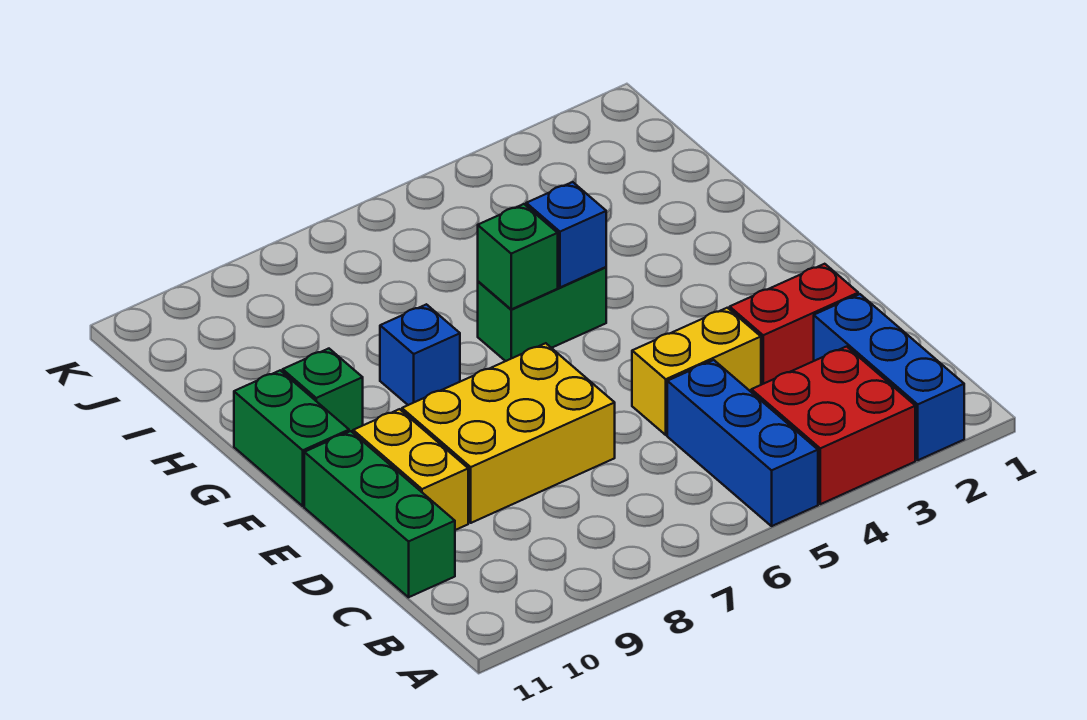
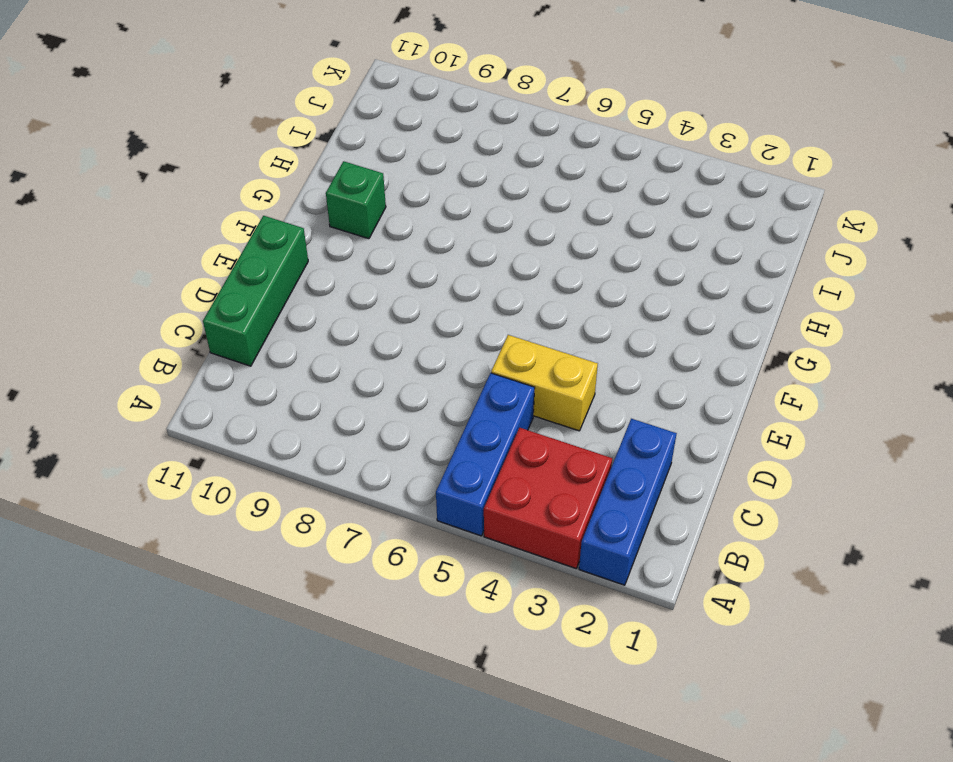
none -> red brick D2:D3 level 1
none -> yellow brick D7:E9 level 1
none -> yellow brick D10:E10 level 1

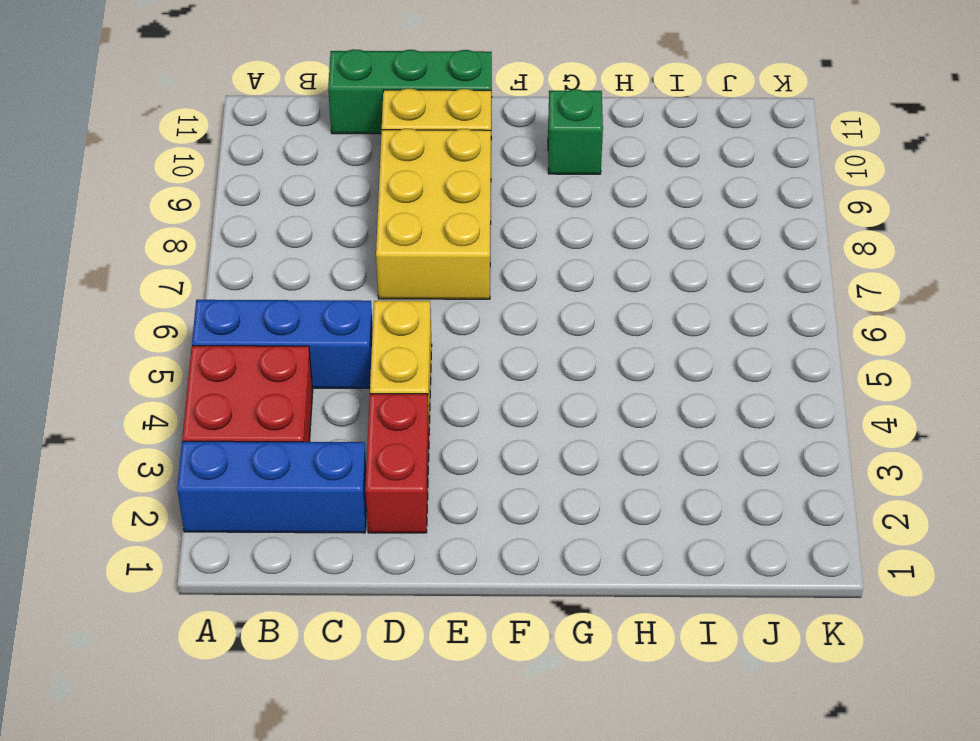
none -> green brick F11:G11 level 1
none -> green brick G5:G6 level 1
none -> blue brick G8 level 1

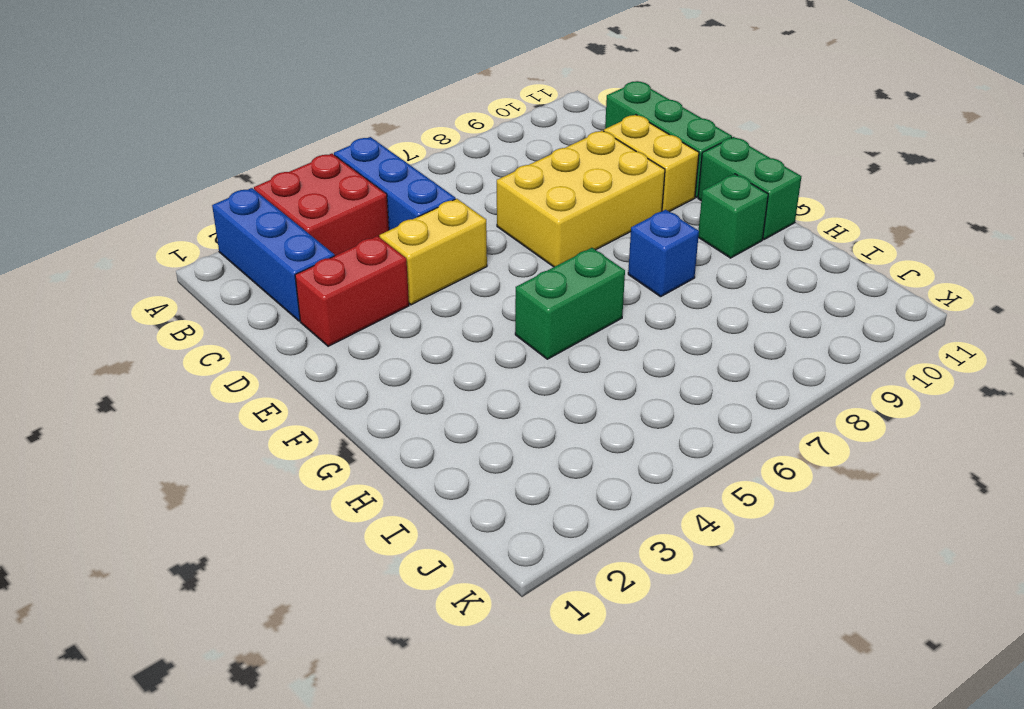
none -> blue brick G5 level 2
none -> green brick G6 level 2

